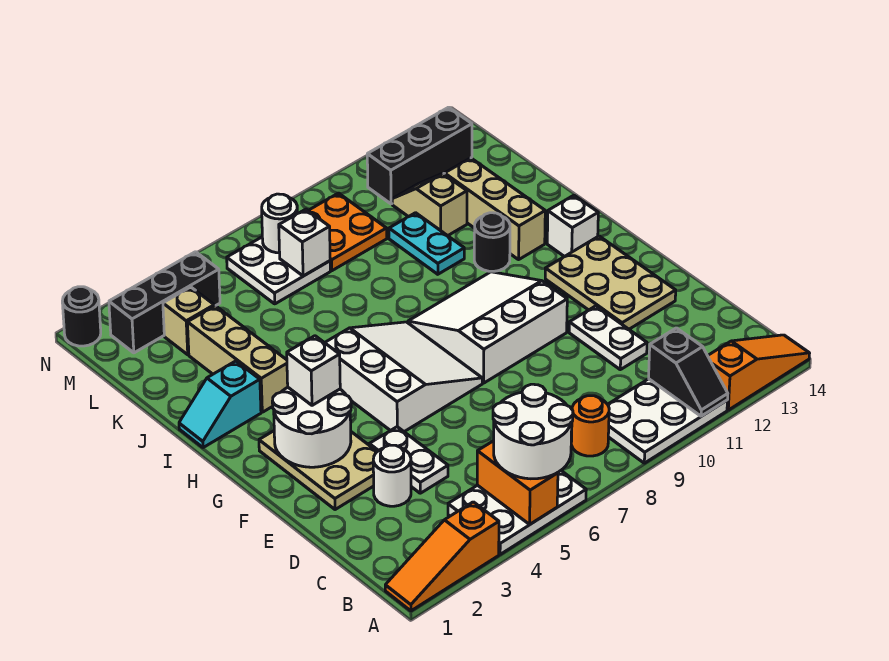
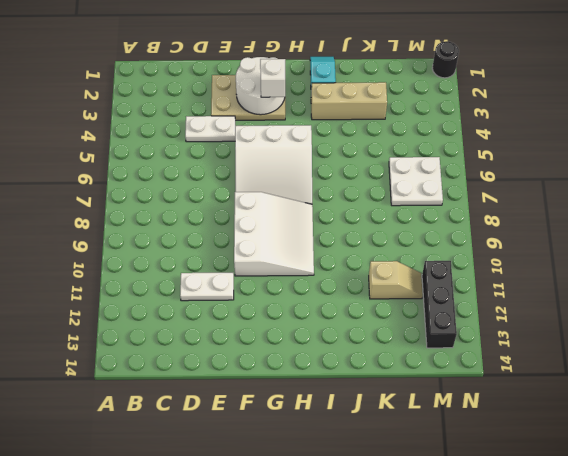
none -> orange slope A1:A3 level 1 top 3
none -> white plate A4:B6 level 1
none -> white plate A9:B11 level 1
none -> orange slope A12:A14 level 1 top 12

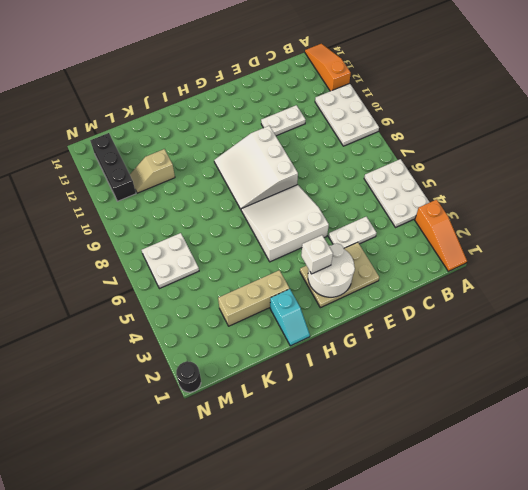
none -> orange round brick B8 level 1
none -> white round brick D3 level 1
none -> tan plate E12:G13 level 1
none -> white brick H13 level 1

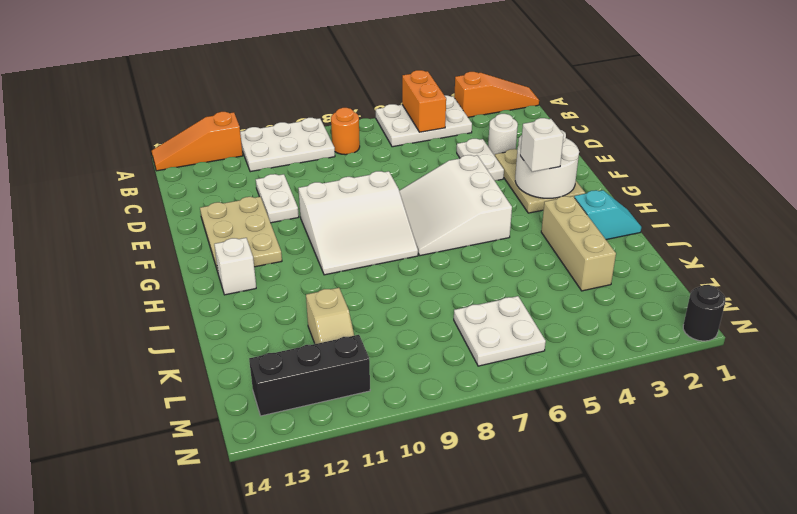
none -> black round brick I11 level 1
none -> tan brick I12:K12 level 1
none -> cyan plate J10:K10 level 1
none -> tan brick L3 level 1

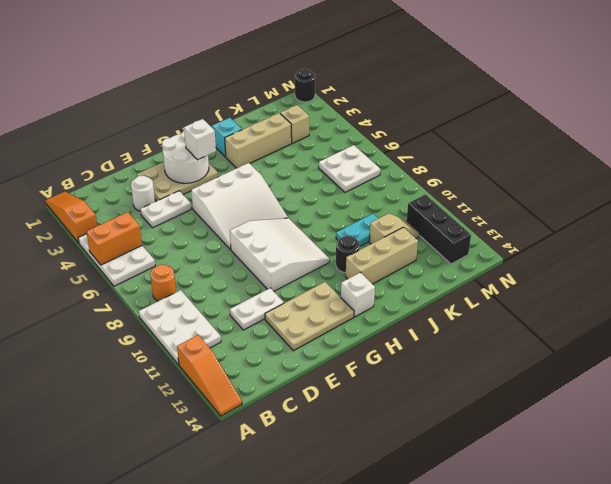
none -> orange plate L8:M9 level 1
none -> black brick M2:M4 level 1
none -> black slope A11:B11 level 2 top B
none -> white brick L7 level 2

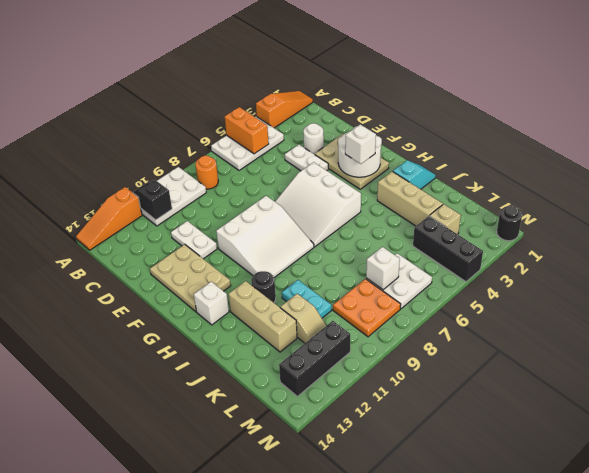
black brick L4:N4 level 1 -> black brick M2:M4 level 1
none -> white round brick M7 level 2
none -> white round brick A5:B6 level 3

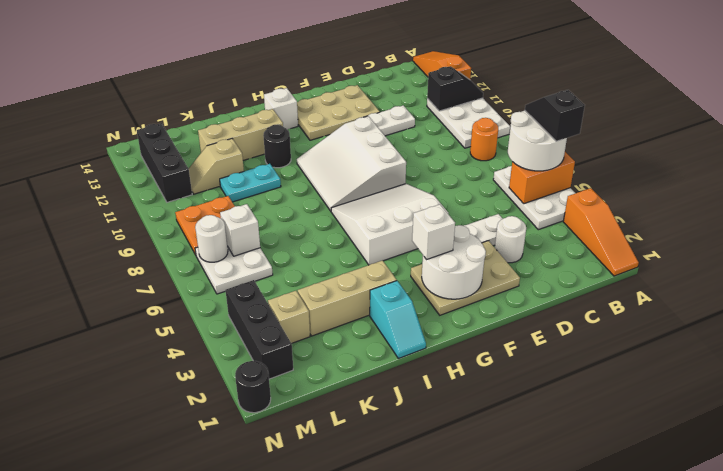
black slope A5:A6 level 4 top 5 -> none

